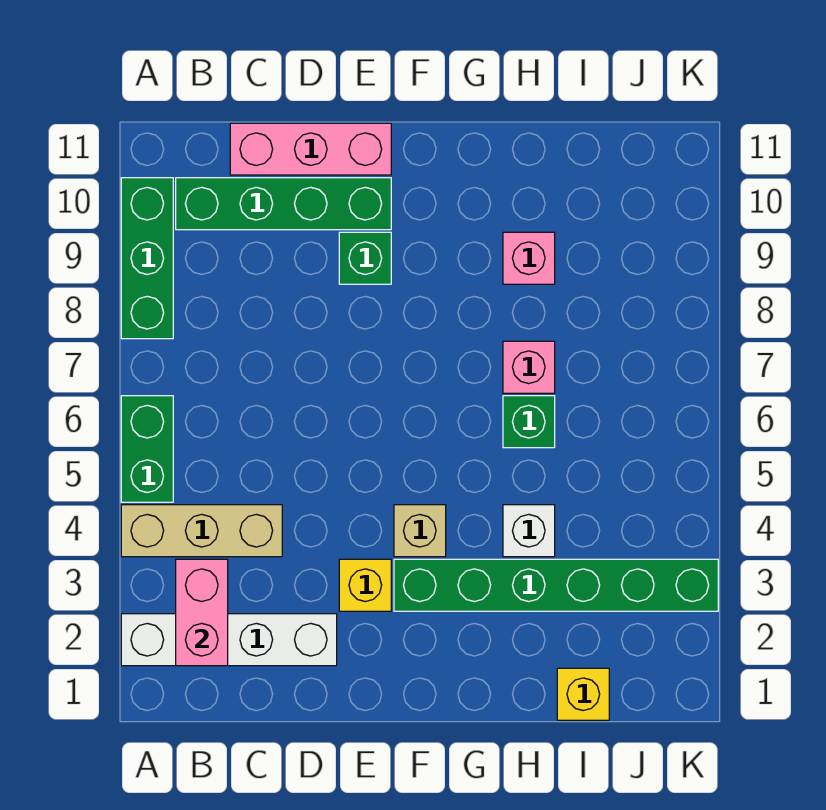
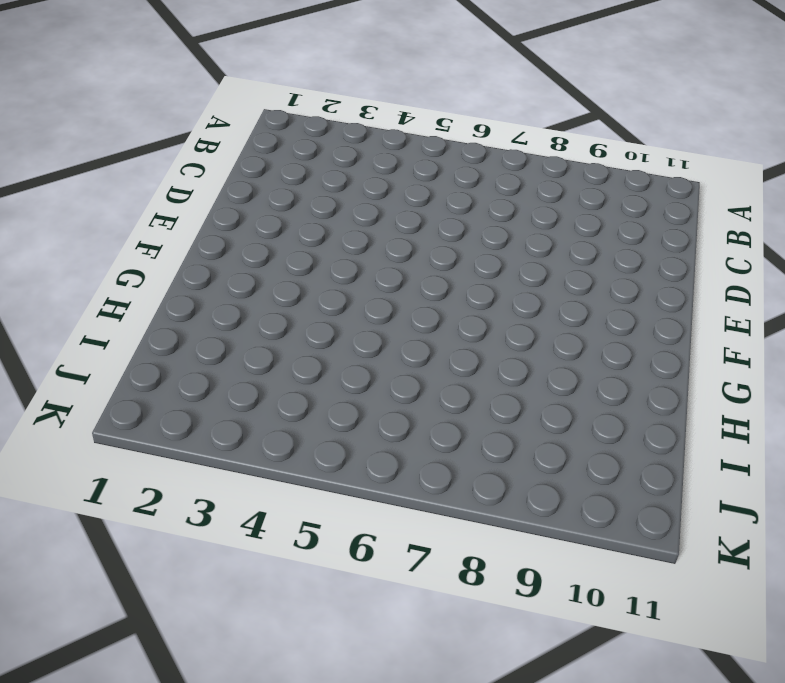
none -> white brick A2:D2 level 1
none -> tan brick A4:C4 level 1
none -> green brick A5:A6 level 1

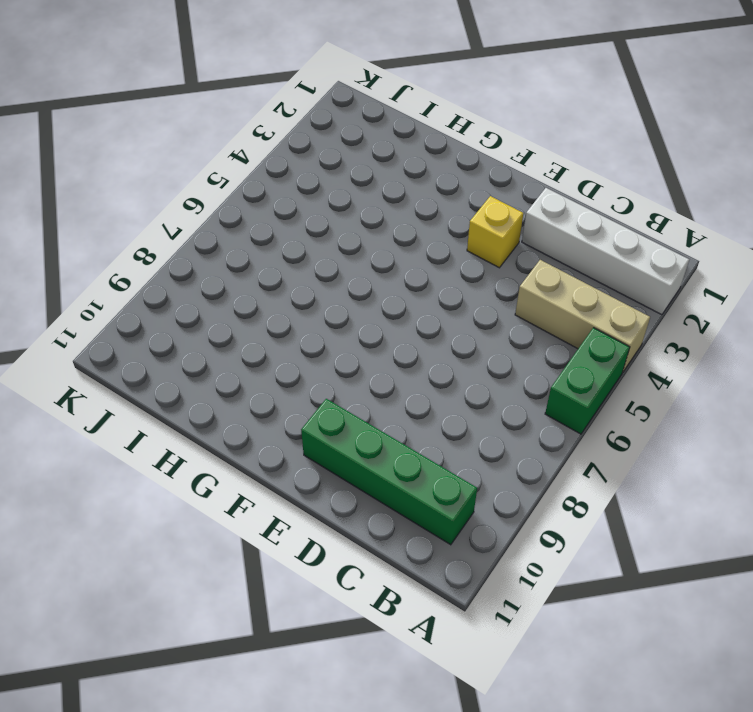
none -> green brick A8:A10 level 1
none -> pink brick C11:E11 level 1
none -> green brick E9 level 1

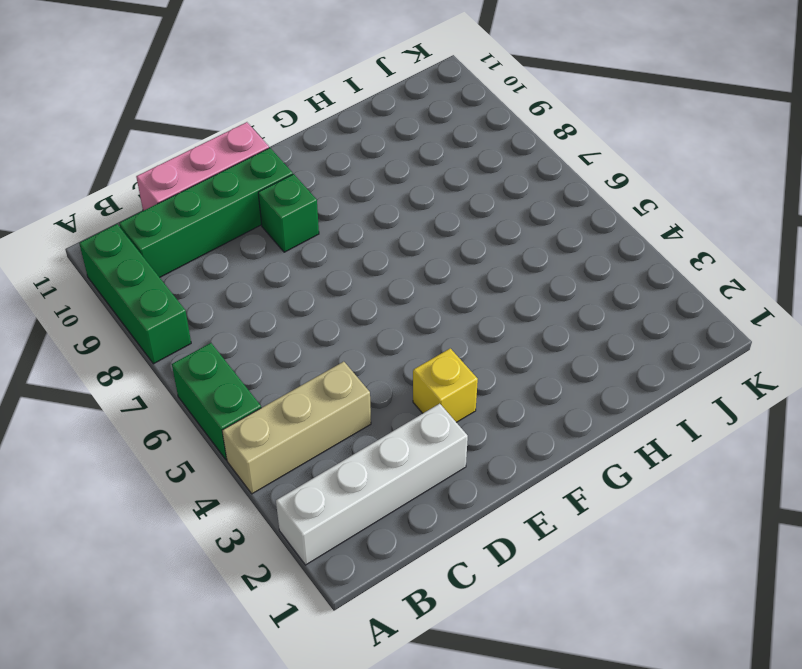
none -> green brick F3:K3 level 1
none -> tan brick F4 level 1
none -> white brick H4 level 1

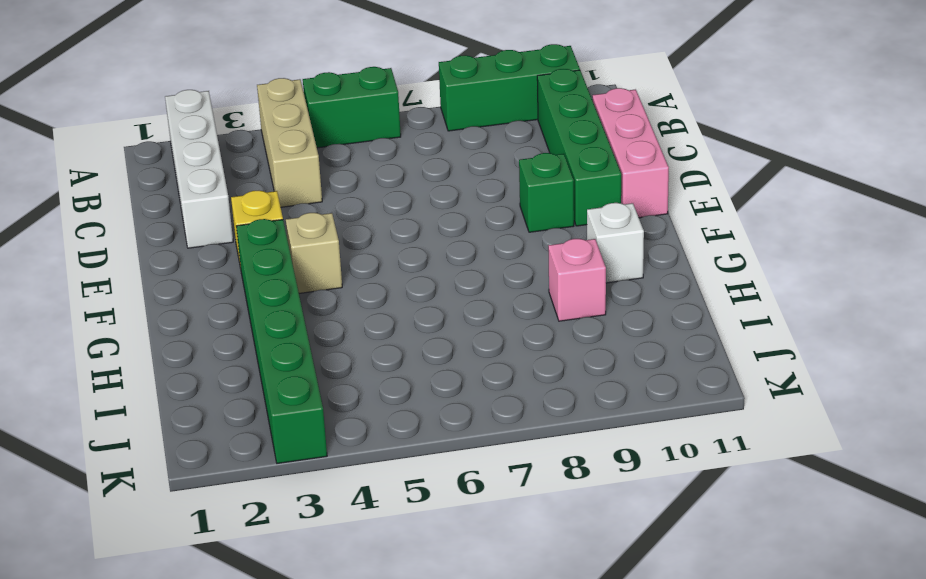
white brick G10 level 1 -> white brick H4 level 1
none -> green brick H6 level 1
none -> pink brick H7 level 1
none -> yellow brick I1 level 1

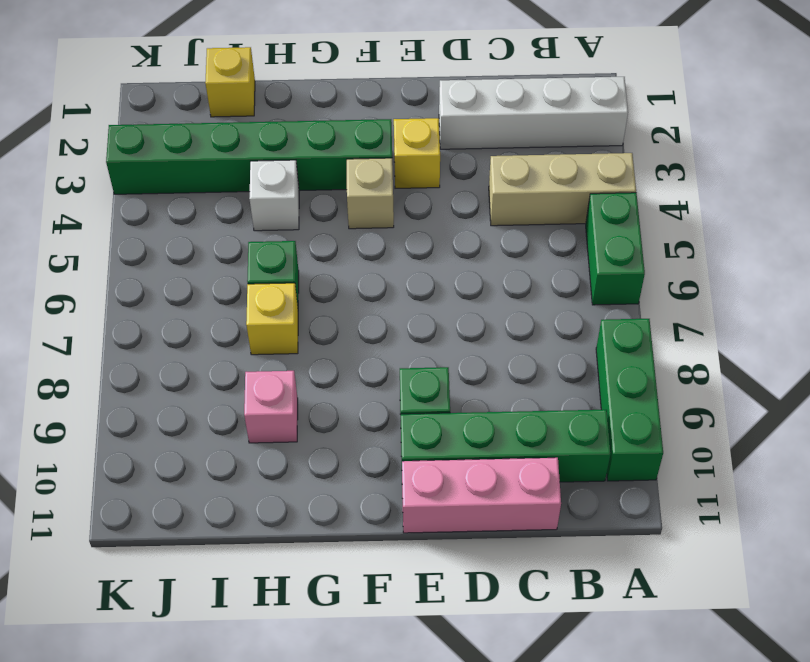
yellow brick H7 level 1 -> pink brick H7 level 1
none -> pink brick B2:B3 level 2

